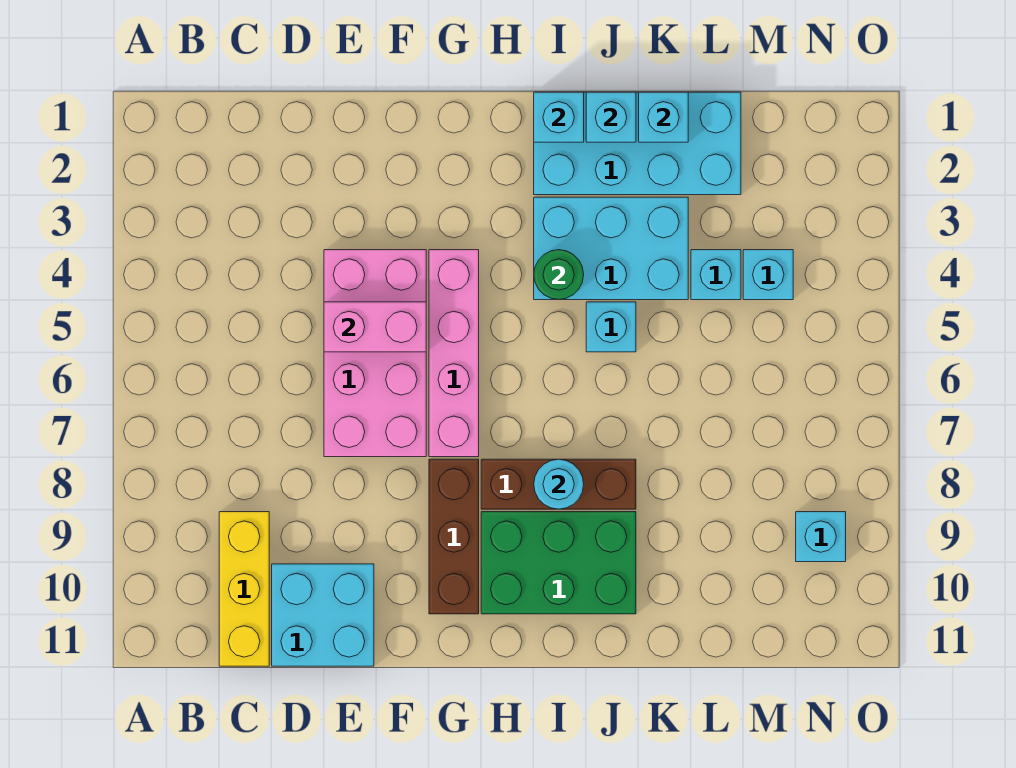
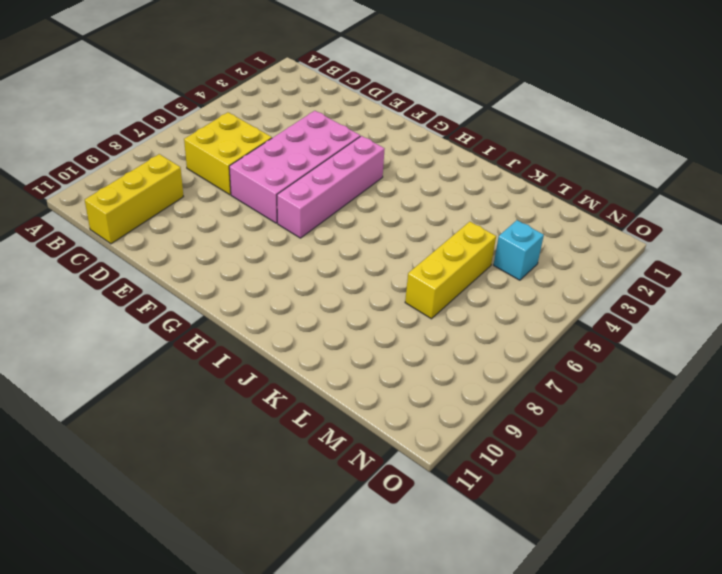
yellow brick C6:D7 level 1 -> none
yellow brick L5:L7 level 1 -> none
none -> cyan brick D10:E11 level 1
none -> brown brick G8:G10 level 1
none -> brown brick H8:J8 level 1

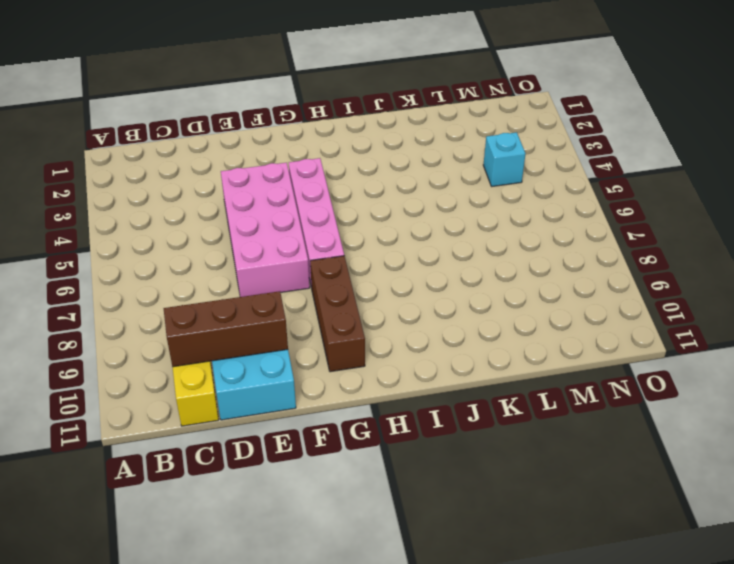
brown brick C10:E10 level 2 -> brown brick H8:J8 level 1
none -> green brick H9:J10 level 1
none -> cyan brick I1:L2 level 1
none -> cyan brick I3:K4 level 1

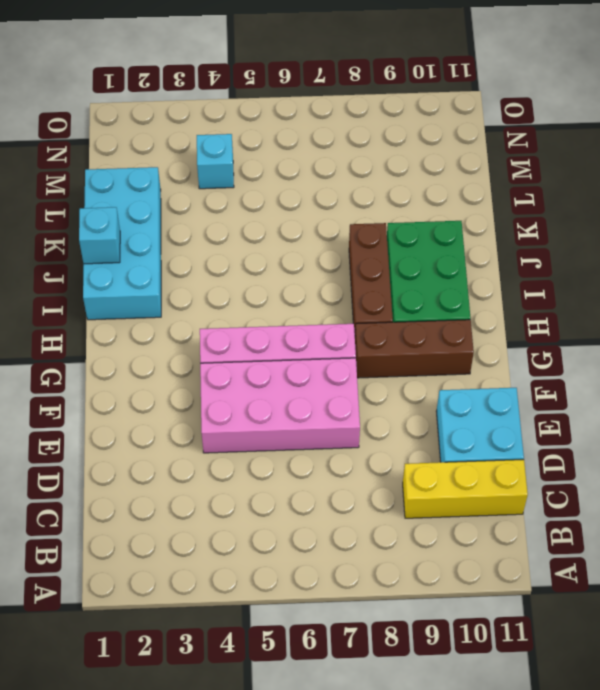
none -> cyan brick I3:K4 level 1
none -> cyan brick J5 level 1
none -> cyan brick L4 level 1

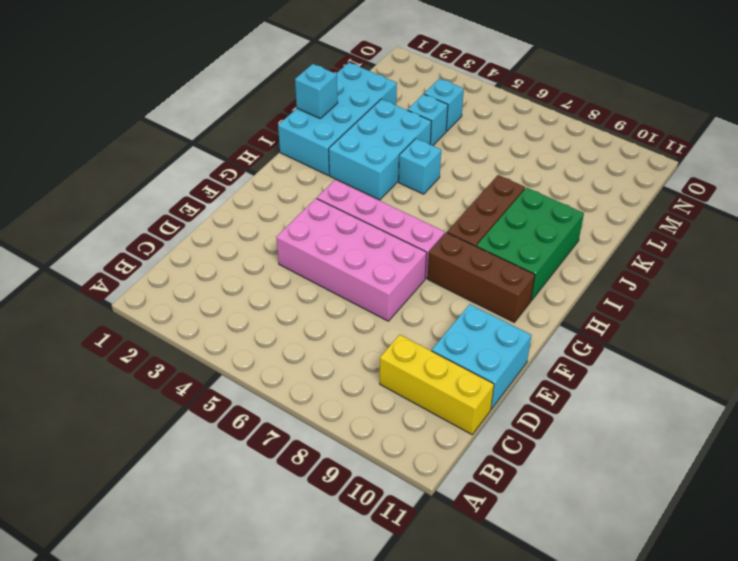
none -> cyan brick N9 level 1
none -> pink brick E5:F5 level 2
none -> cyan brick I1 level 2

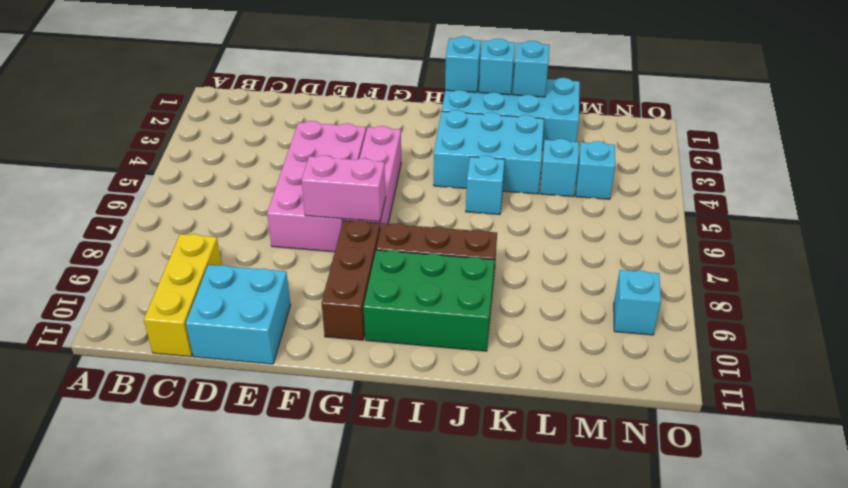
pink brick F7:G7 level 2 -> pink brick E5:F5 level 2
none -> green round brick I4 level 2
none -> cyan round brick I8 level 2

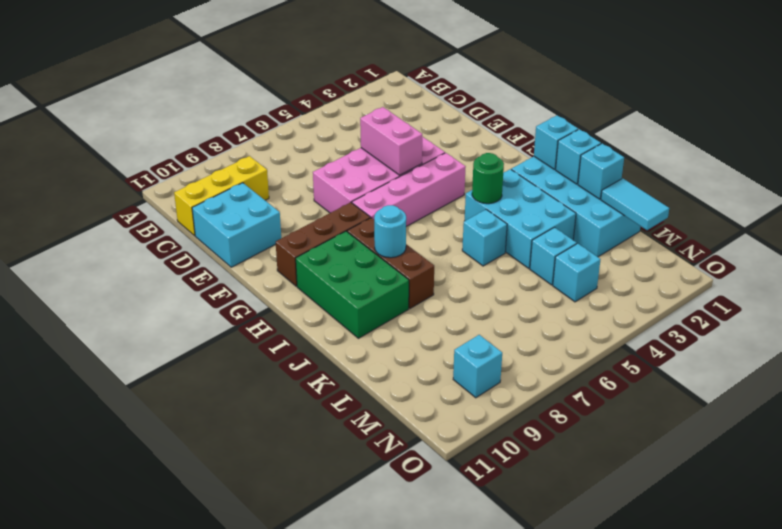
cyan tile L1:M1 level 2 -> none

